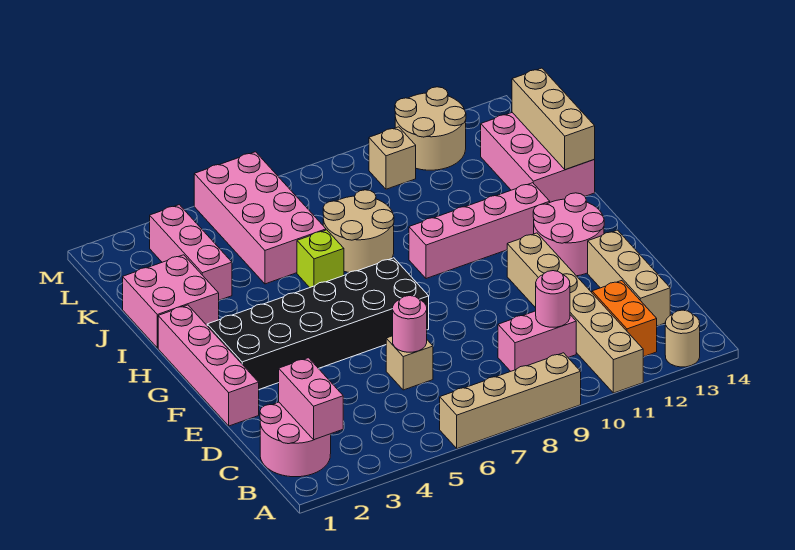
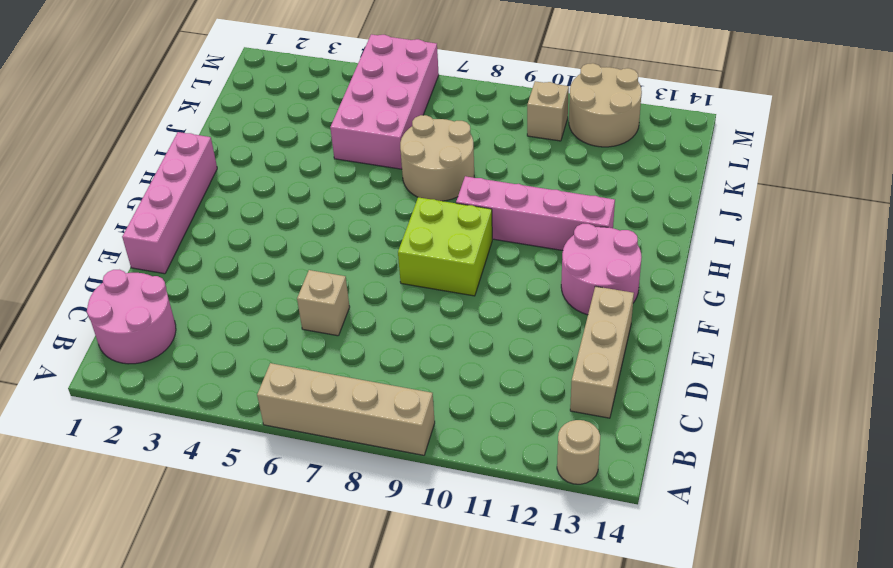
lime brick F8:G9 level 1 -> none
none -> tan brick A11:F11 level 1
none -> orange brick B12:C12 level 1
none -> pink brick C9:C10 level 1

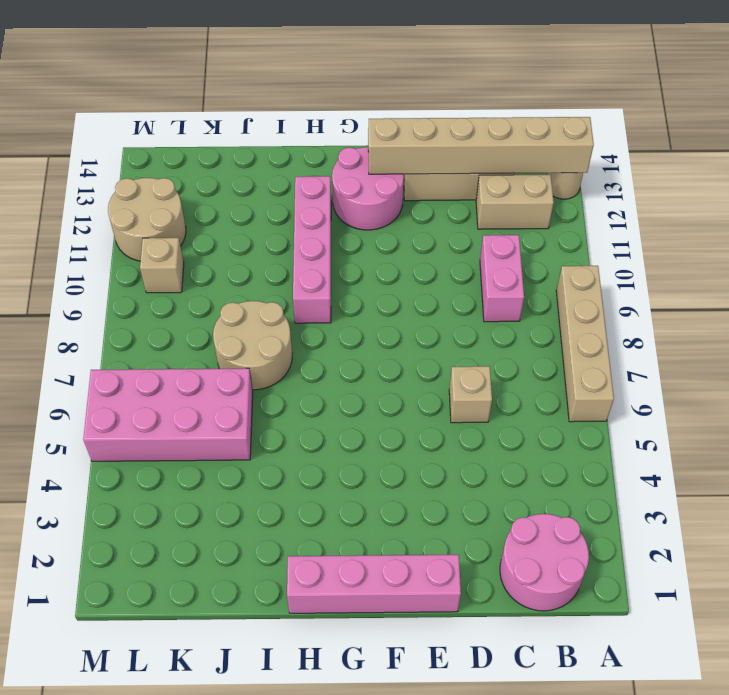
tan brick A13:F13 level 2 -> tan brick A11:F11 level 1
tan brick B12:C12 level 1 -> orange brick B12:C12 level 1
none -> black brick F2:G7 level 1
none -> pink brick I1:J2 level 1
none -> lime brick I6 level 1

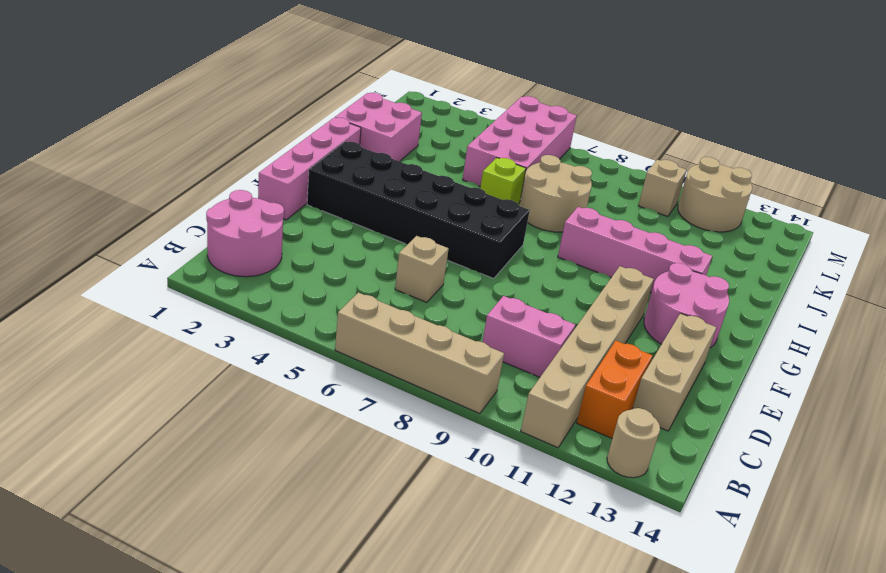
none -> pink brick I13:K14 level 1
none -> pink brick J3:L3 level 1
none -> pink brick B2:C2 level 2

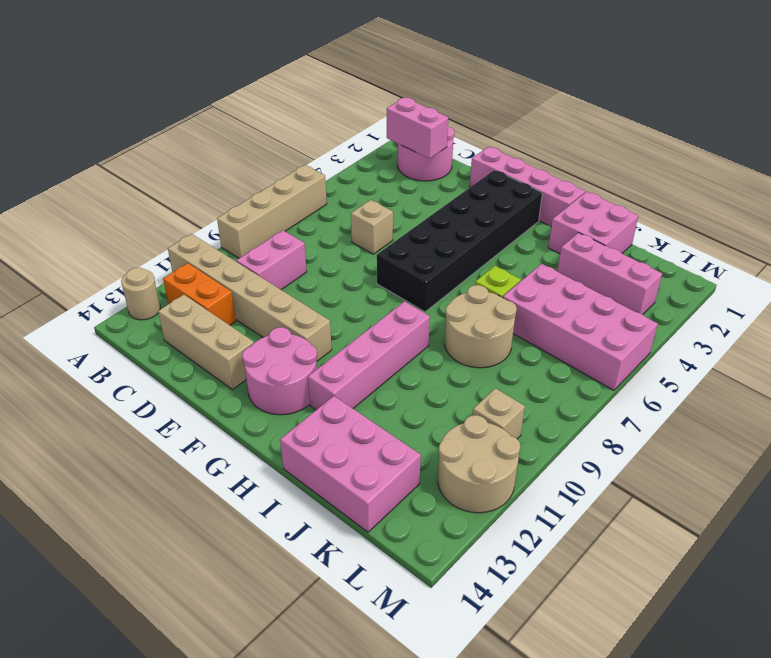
none -> pink round brick C10 level 2
none -> pink round brick D6 level 2
none -> tan brick I14:K14 level 2

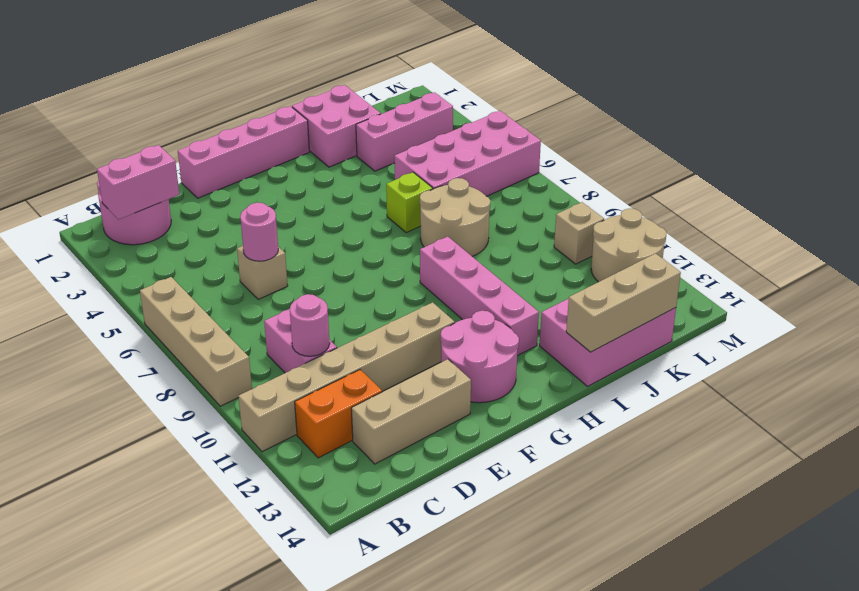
none -> tan round brick A13 level 1
none -> black brick F2:G7 level 1

